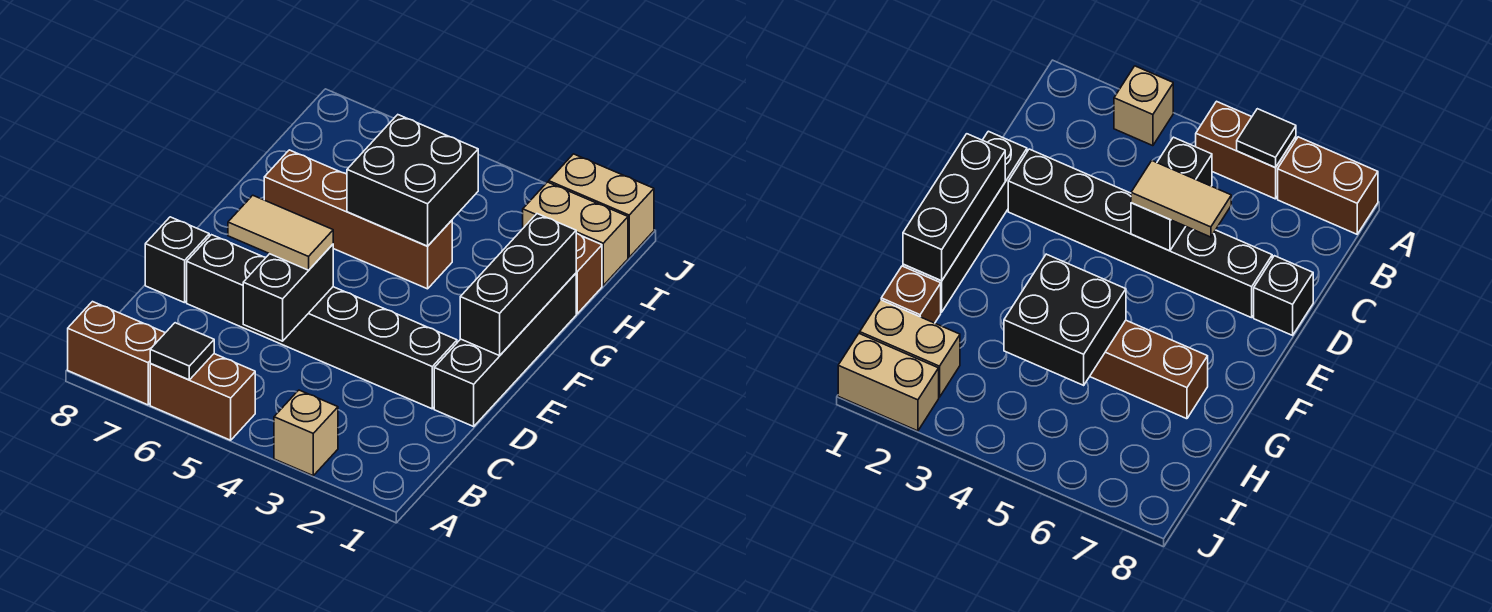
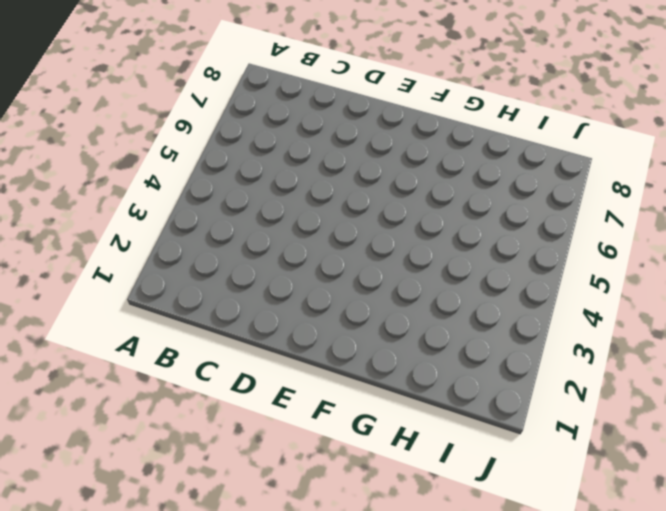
none -> tan brick A3 level 1
none -> brown brick A5:A6 level 1
none -> brown brick A7:A8 level 1

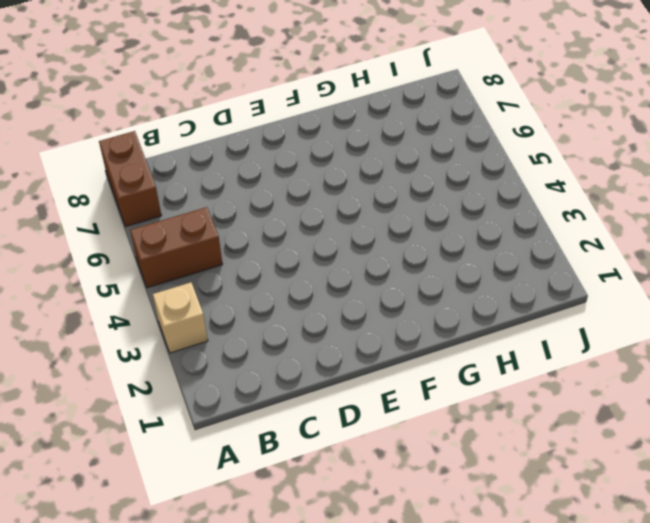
brown brick A5:B5 level 1 -> brown brick A5:A6 level 1
none -> black brick D1:G1 level 1
none -> black brick D2:D7 level 1
none -> black brick D8 level 1

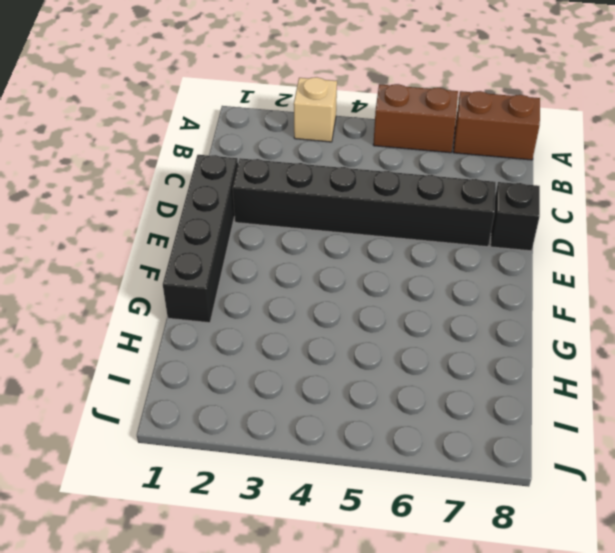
none -> brown brick G4:G7 level 1
none -> brown brick H1 level 1
none -> tan brick I1:I2 level 1

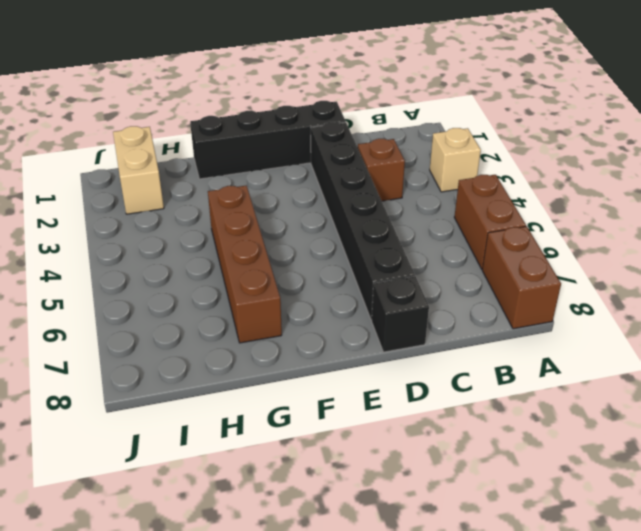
brown brick C3 level 1 -> brown brick H1 level 1
none -> tan brick J1:J2 level 1
none -> black tile A6 level 2
none -> black brick C5:D5 level 2

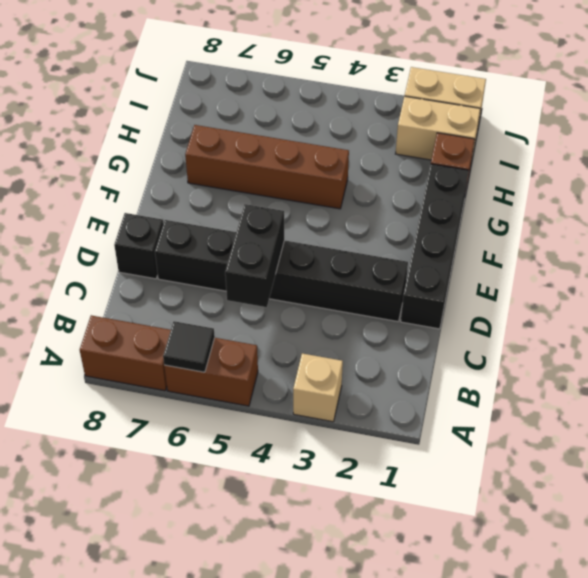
none -> black brick E1:G1 level 2
none -> black brick G4:H5 level 2
none -> tan tile D5:D6 level 3

